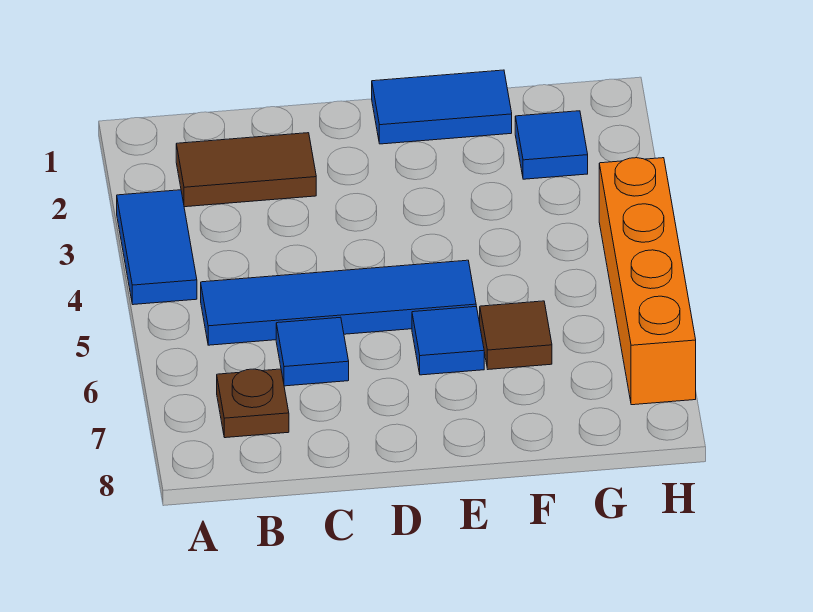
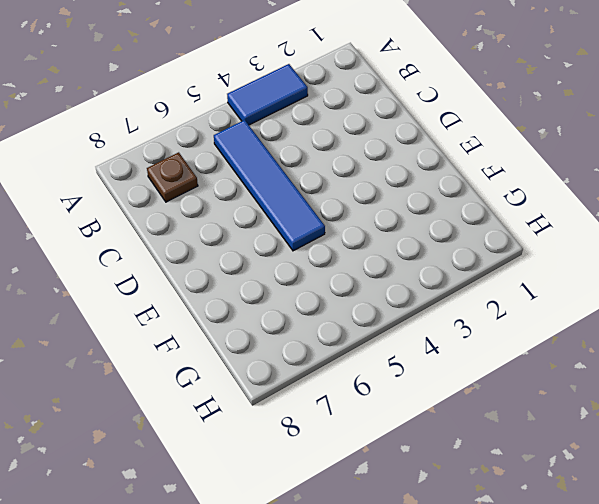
none -> brown tile B2:C2 level 1
none -> blue tile C6 level 1

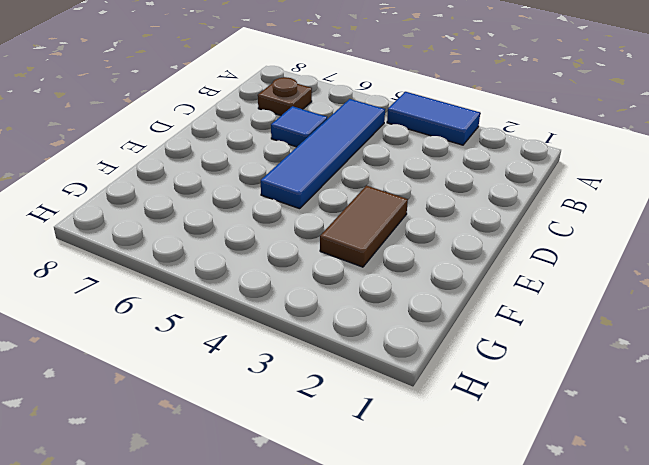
brown tile E3:F3 level 1 -> brown tile B2:C2 level 1
none -> blue tile E1:F1 level 1
none -> blue tile E6 level 1

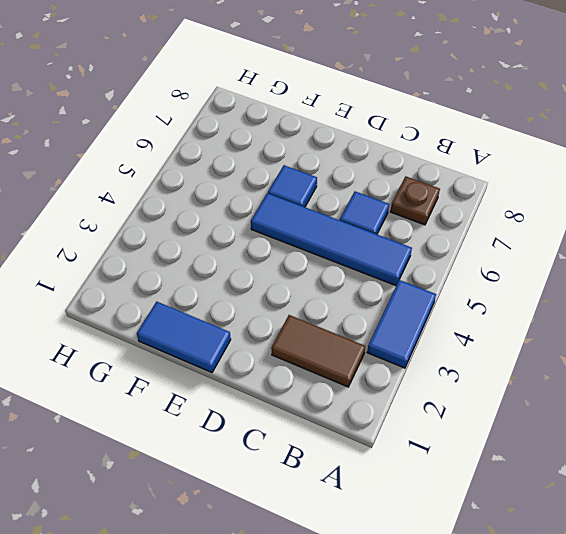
none -> brown tile F6 level 1
none -> blue tile G2 level 1

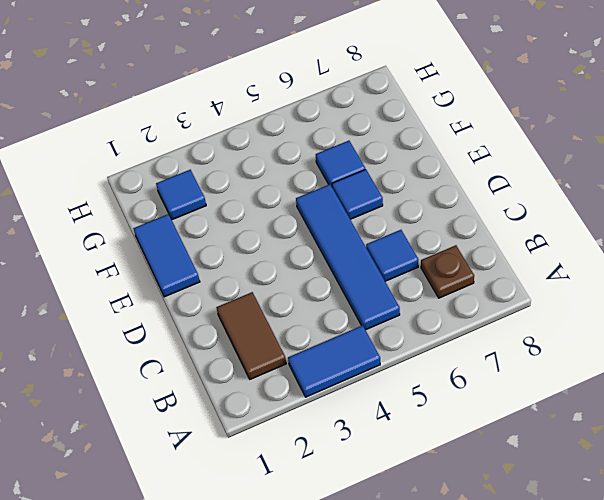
blue tile F6 level 1 -> brown tile F6 level 1
none -> orange brick H4:H7 level 1

